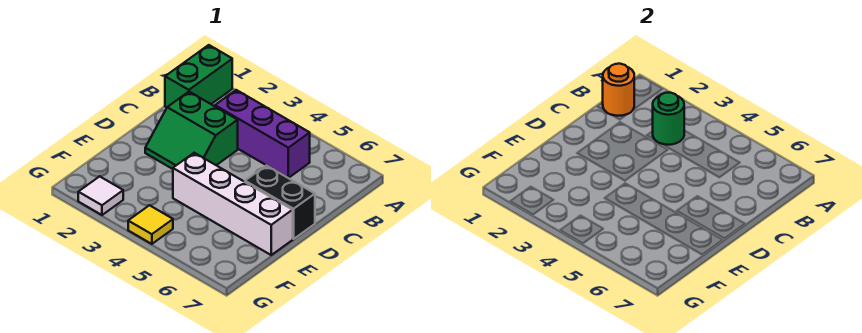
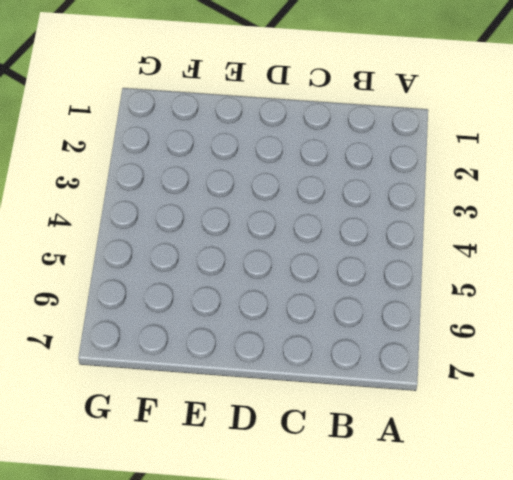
none -> green brick A1:B1 level 1
none -> purple brick B3:B5 level 1

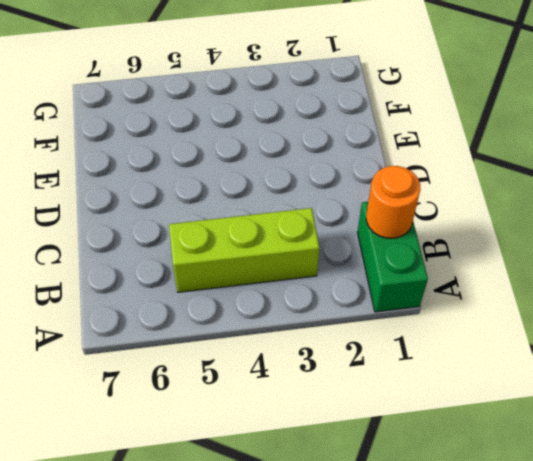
lime brick B3:B5 level 1 -> purple brick B3:B5 level 1
none -> green slope C2:D3 level 1 top C
none -> black brick D6:D7 level 1

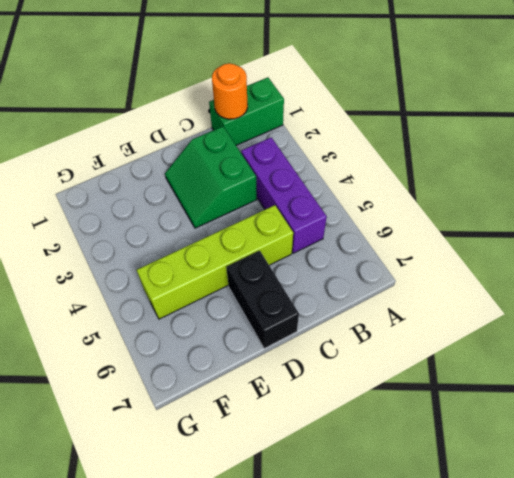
lime brick C5:F5 level 1 -> white brick E4:E7 level 1
none -> white tile G2 level 1
none -> yellow tile G4 level 1

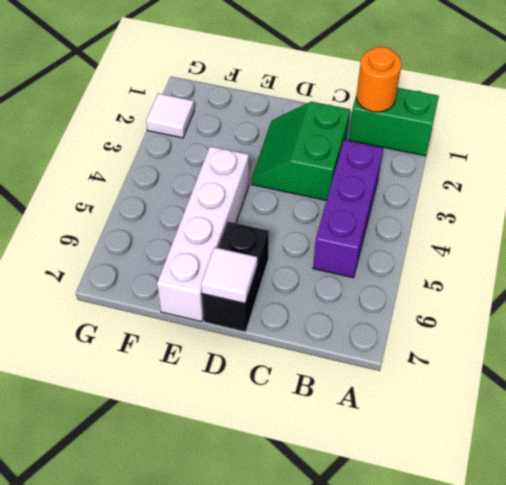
white tile D7 level 2 -> none
none -> yellow tile G4 level 1
none -> green round brick B3 level 2

